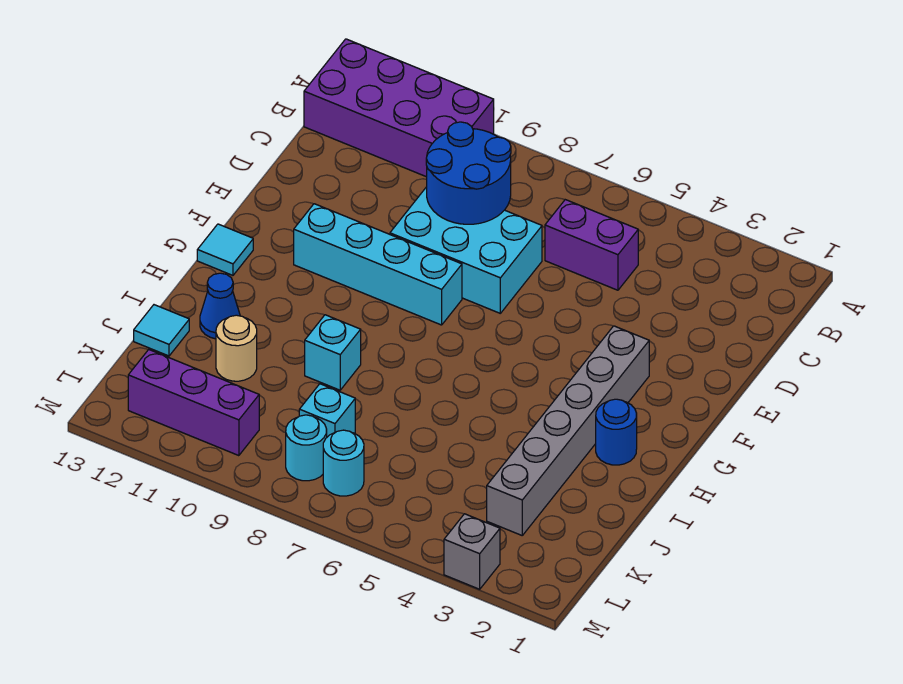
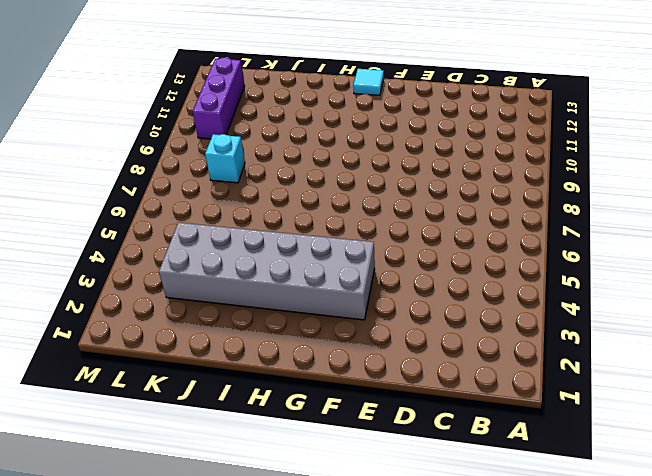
grey brick F3:K4 level 1 -> grey brick F3:K3 level 1
none -> purple brick A10:B13 level 1
none -> purple brick C5:C6 level 1
none -> cyan brick D7:E9 level 1

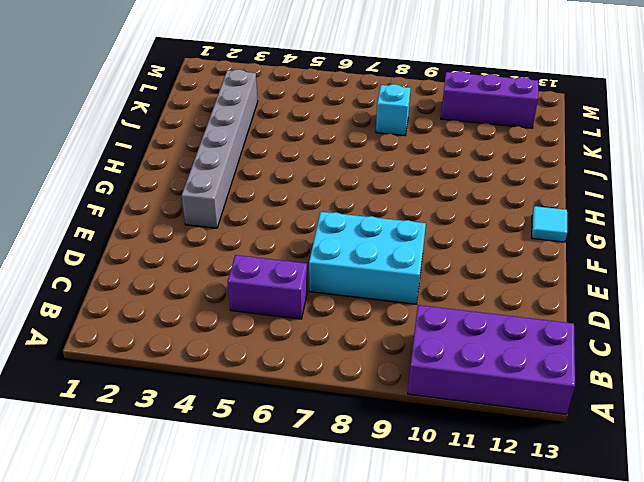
none -> cyan brick F8:F11 level 1
none -> blue round brick H2 level 1
none -> cyan brick I9 level 1

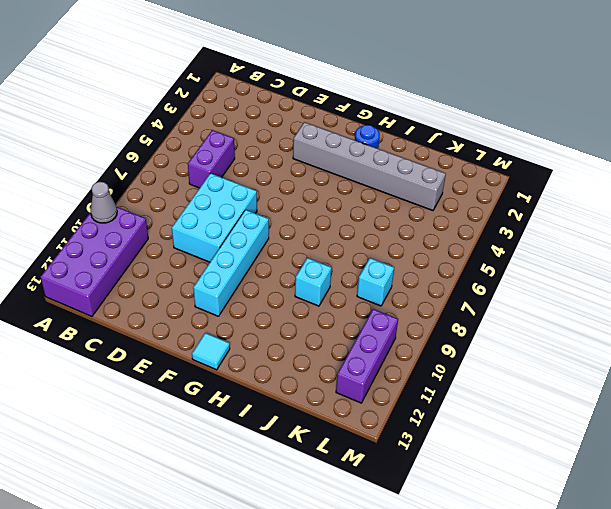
grey cone A10 level 2 -> none
none -> blue cone I12 level 1
none -> tan round brick J11 level 1
none -> cyan tile J13 level 1

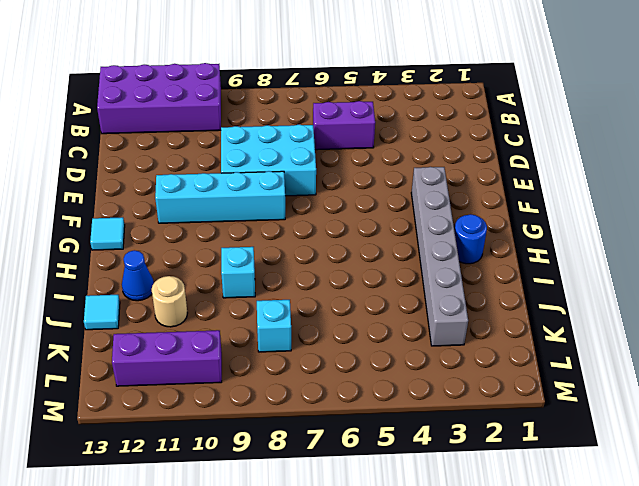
none -> cyan round brick L7 level 1
none -> cyan round brick L8 level 1
none -> grey brick M3 level 1

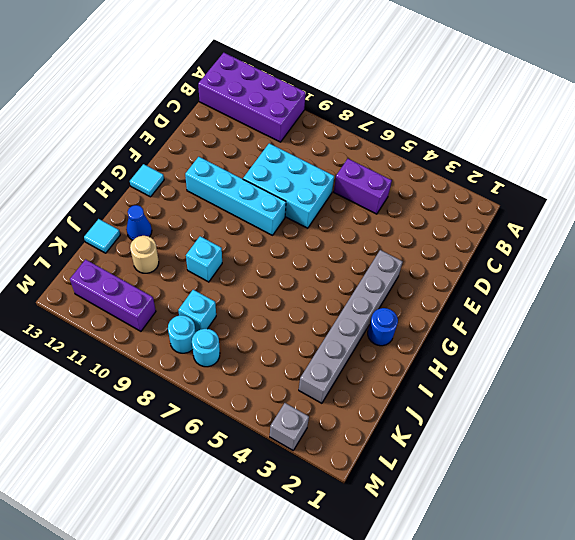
none -> blue round brick C8:D9 level 2

